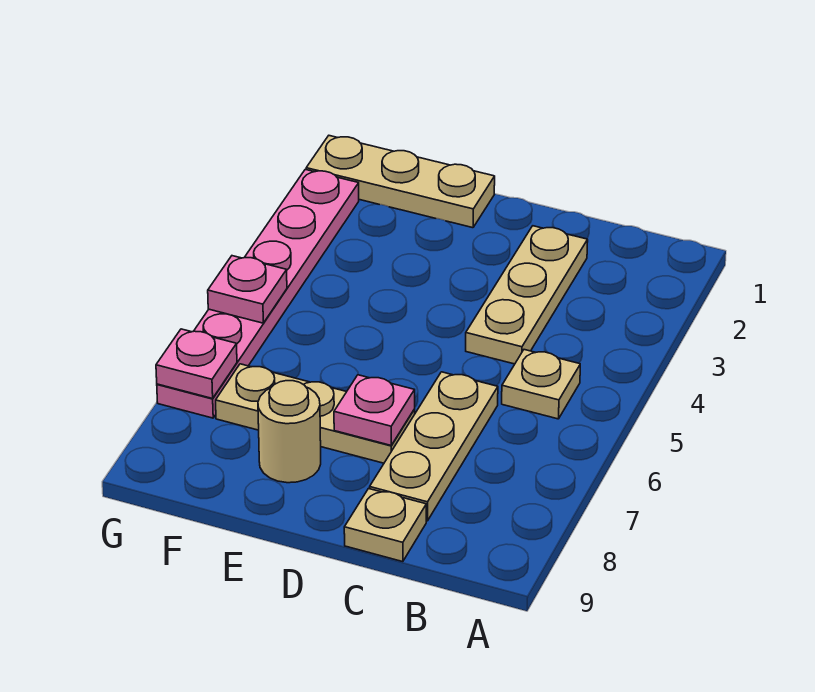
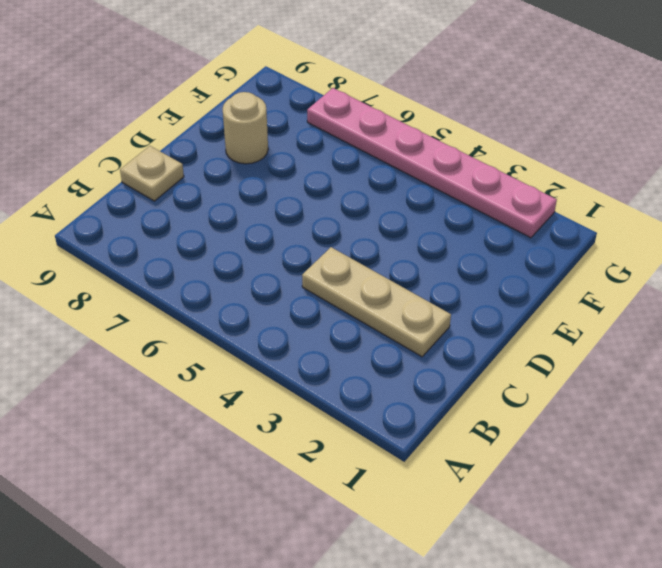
none -> tan plate B5 level 1
none -> tan plate C6:C8 level 1

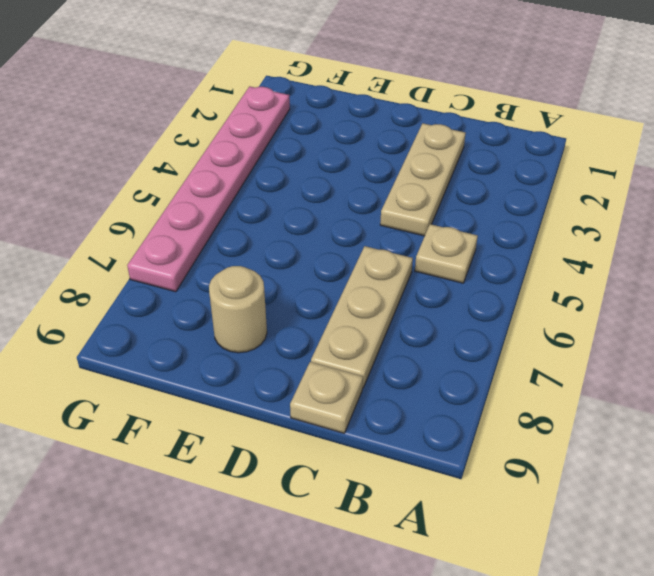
none -> tan plate D7:F7 level 1
none -> tan plate E1:G1 level 1

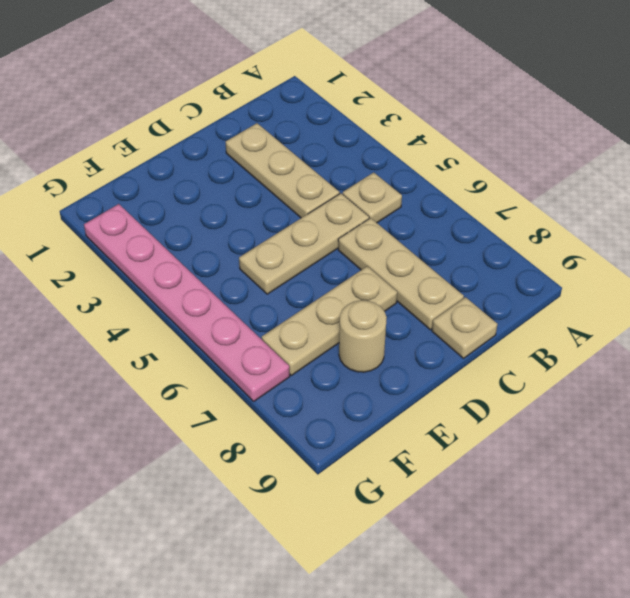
tan plate C5:E5 level 1 -> tan plate E1:G1 level 1
none -> pink plate D7 level 2
none -> pink plate G5 level 2

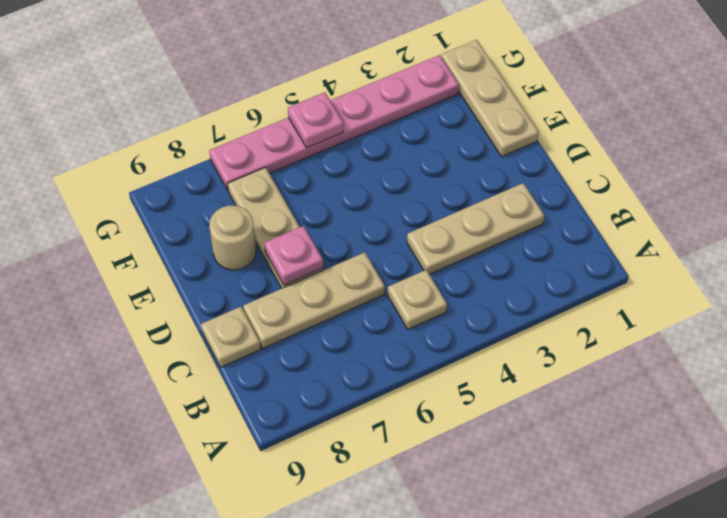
none -> pink plate G7 level 2

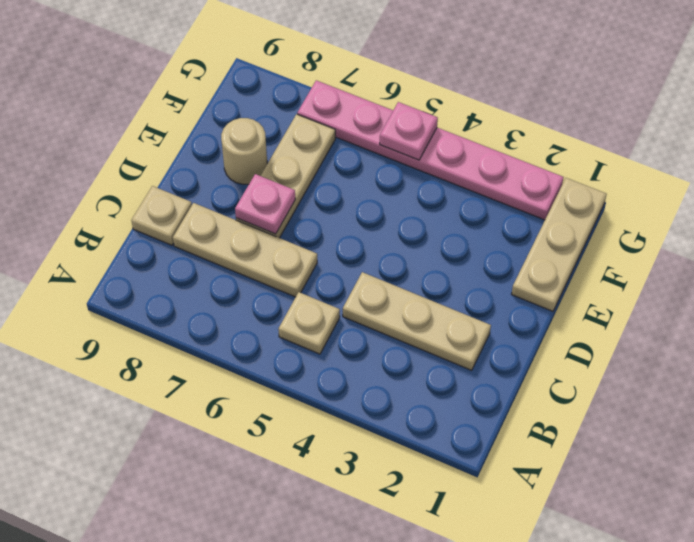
none -> pink plate G7 level 2

